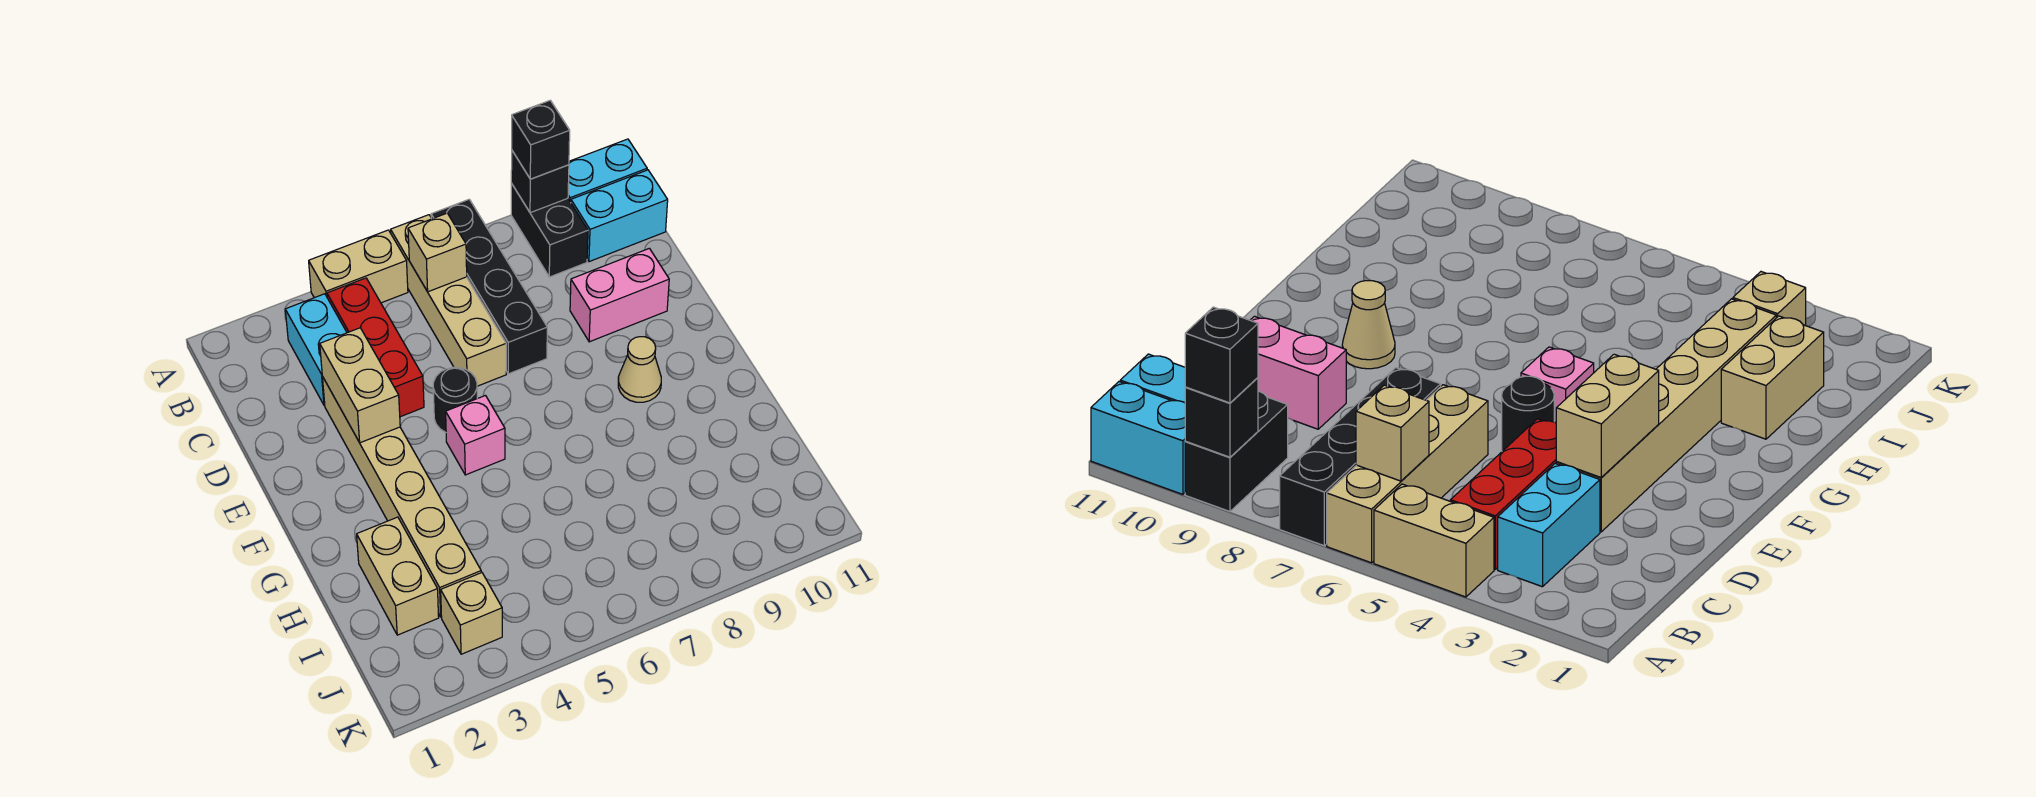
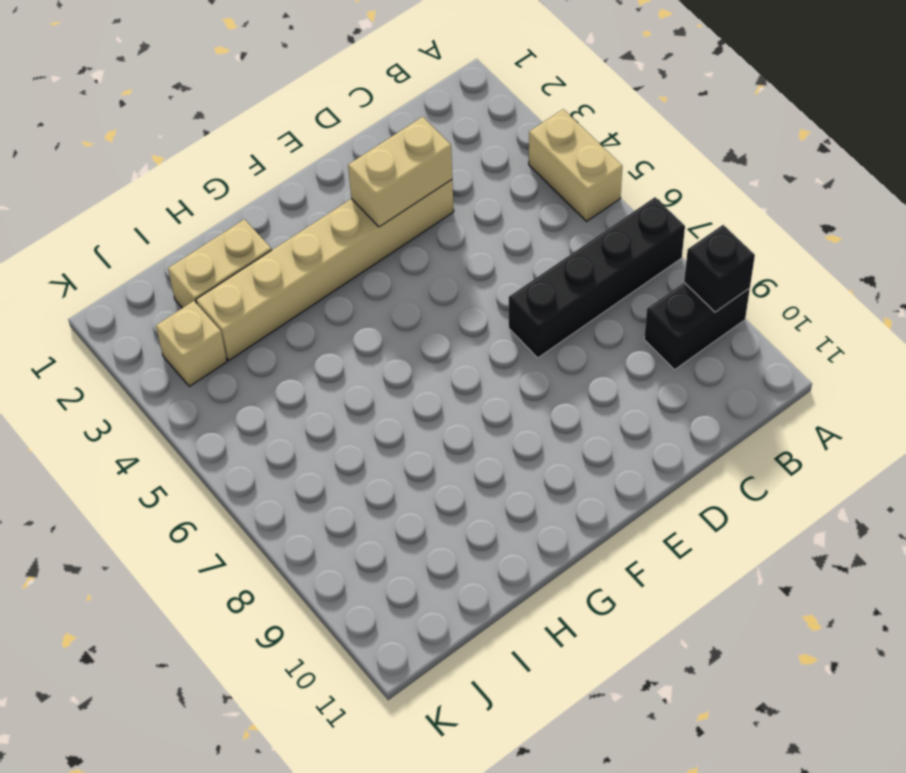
none -> tan brick A6:D6 level 1
none -> cyan brick A10:A11 level 1
none -> cyan brick B3:C3 level 1

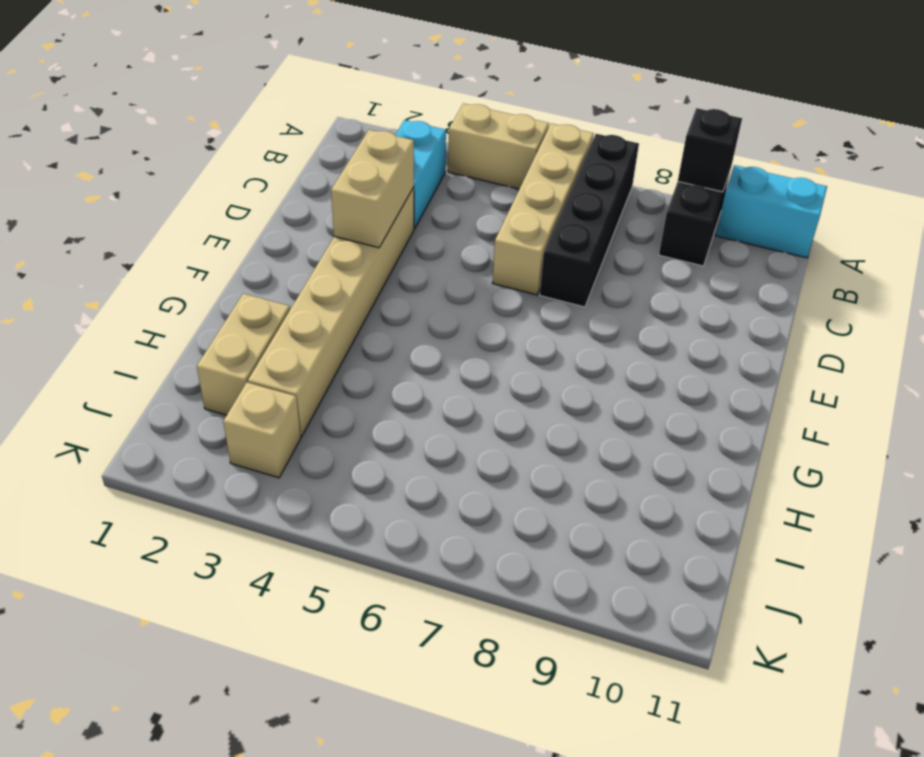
none -> red brick B4:D4 level 1
none -> cyan brick B10:B11 level 1
none -> pink brick D9:D10 level 1

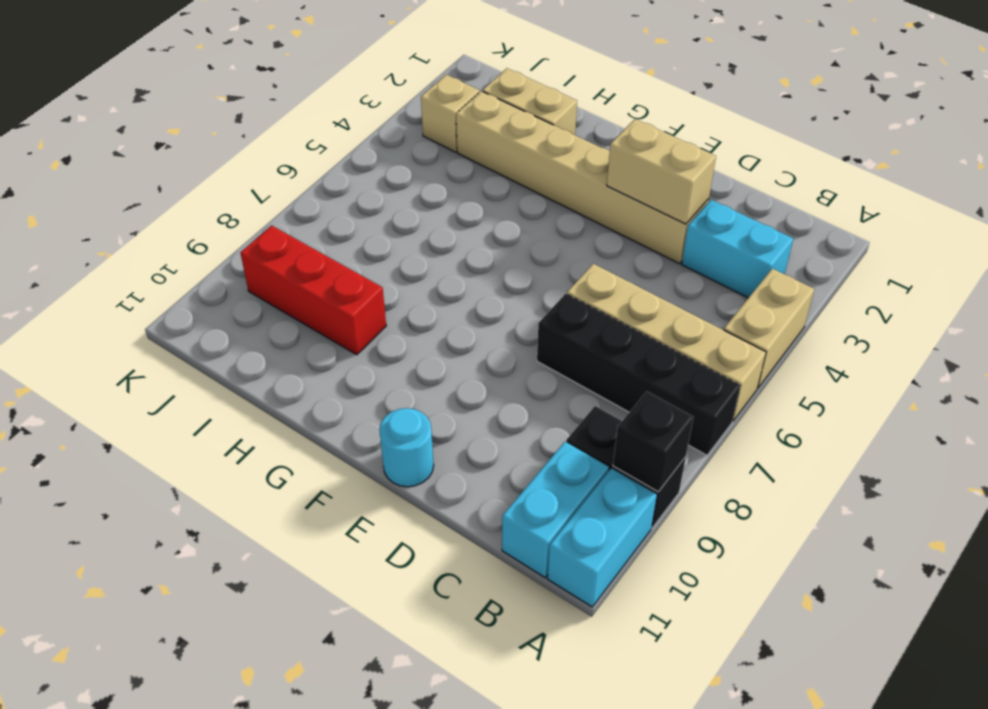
cyan round brick E11 level 1 -> none
red brick H9:J9 level 1 -> red brick B4:D4 level 1
none -> pink brick D9:D10 level 1
none -> black round brick E5 level 1
none -> pink brick F5 level 1

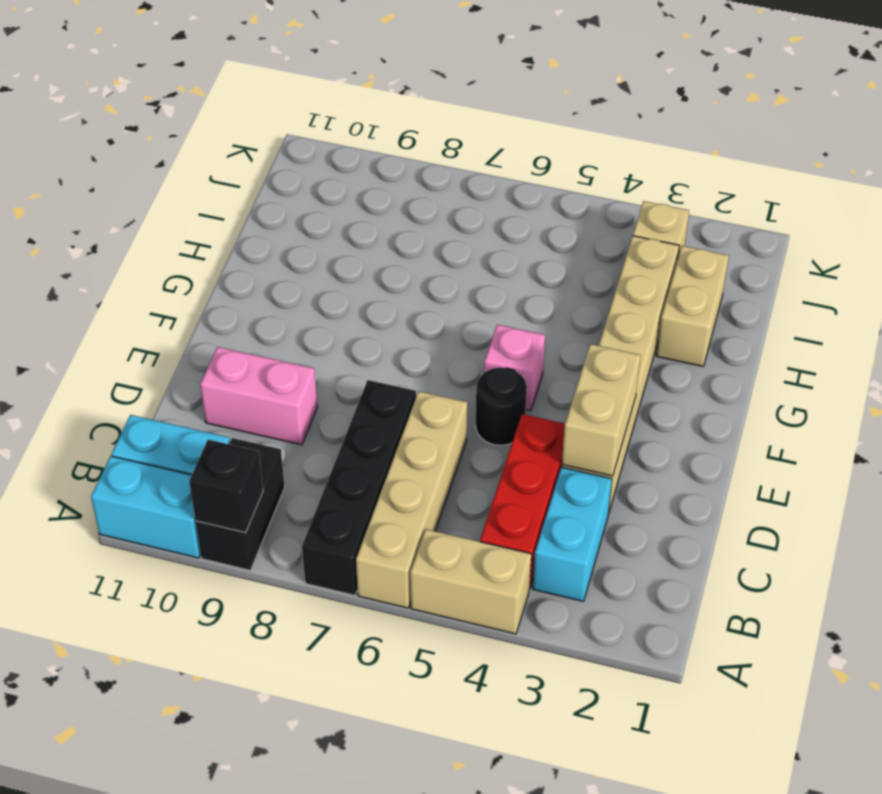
none -> tan cone F9 level 1
none -> tan brick B6 level 2
none -> black brick A9 level 3

